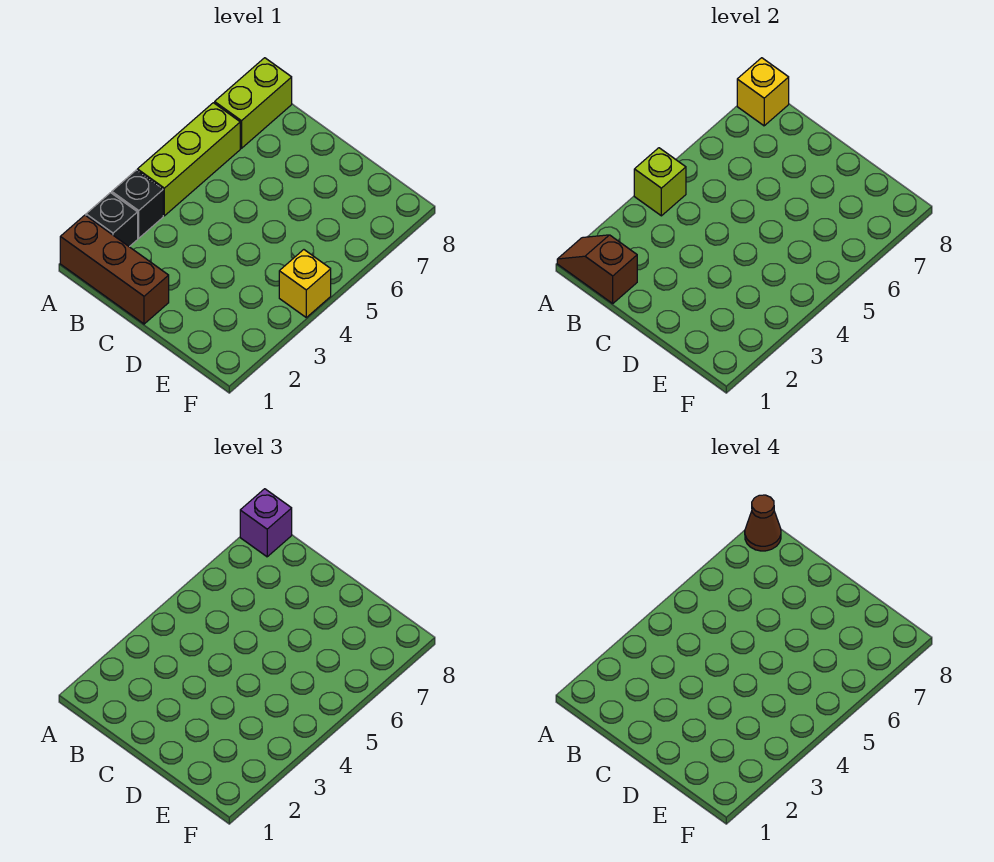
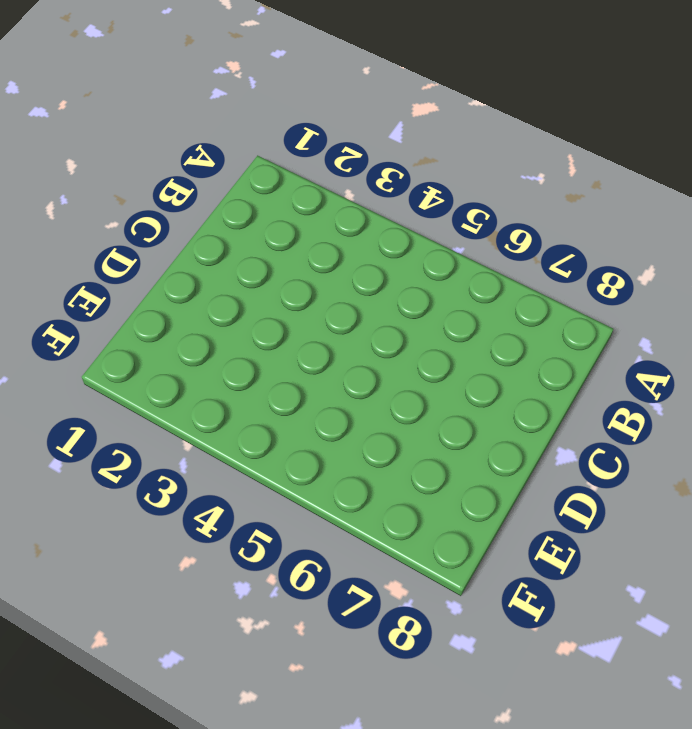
none -> brown brick A1:C1 level 1
none -> black brick A2 level 1

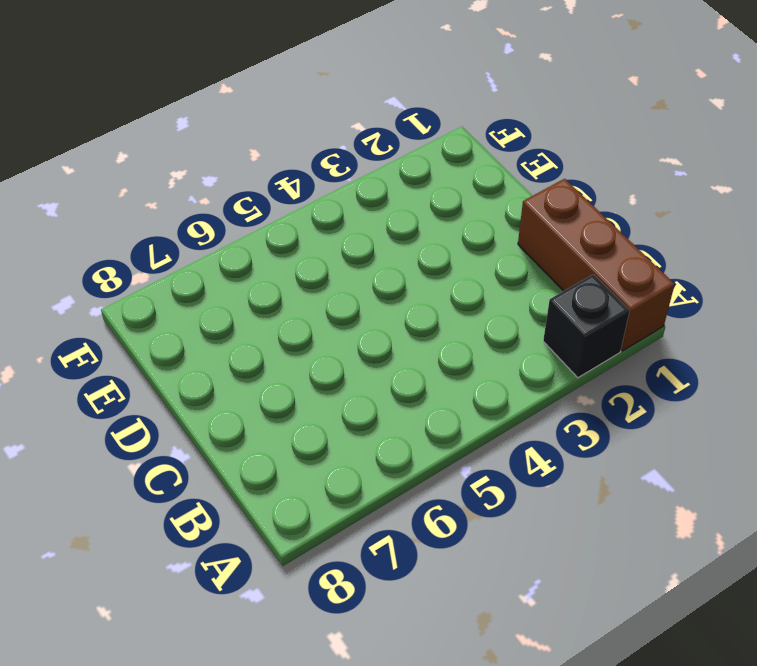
none -> black brick A3 level 1
none -> lime brick A4:A6 level 1

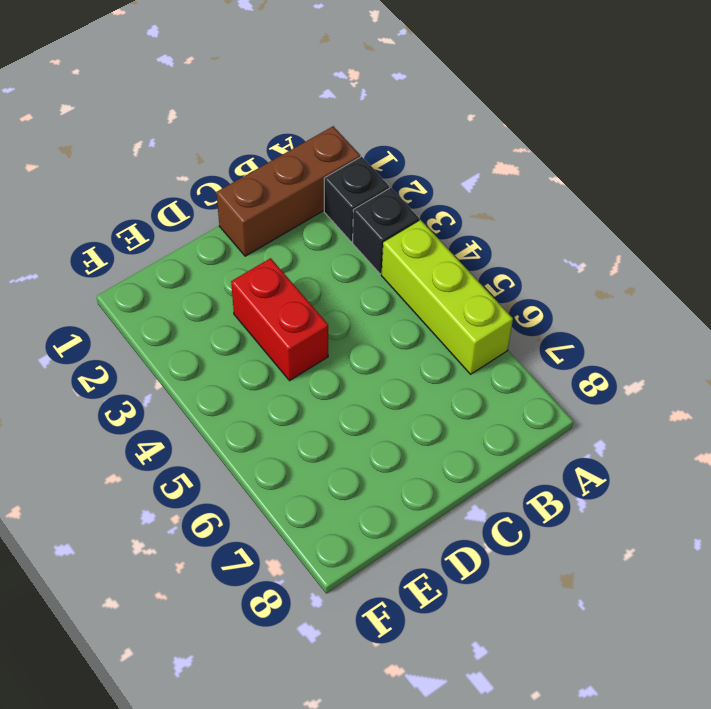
red brick D3:D4 level 1 -> none
none -> lime brick A7:A8 level 1
none -> yellow brick F4 level 1

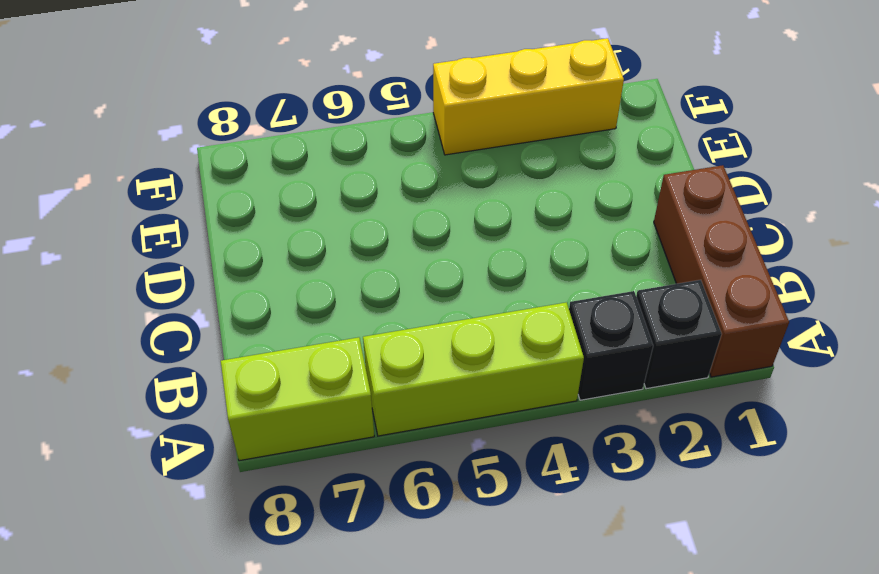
yellow brick F2:F4 level 1 -> yellow brick F4 level 1
none -> brown slope A1:B1 level 2 top B
none -> lime brick A4 level 2

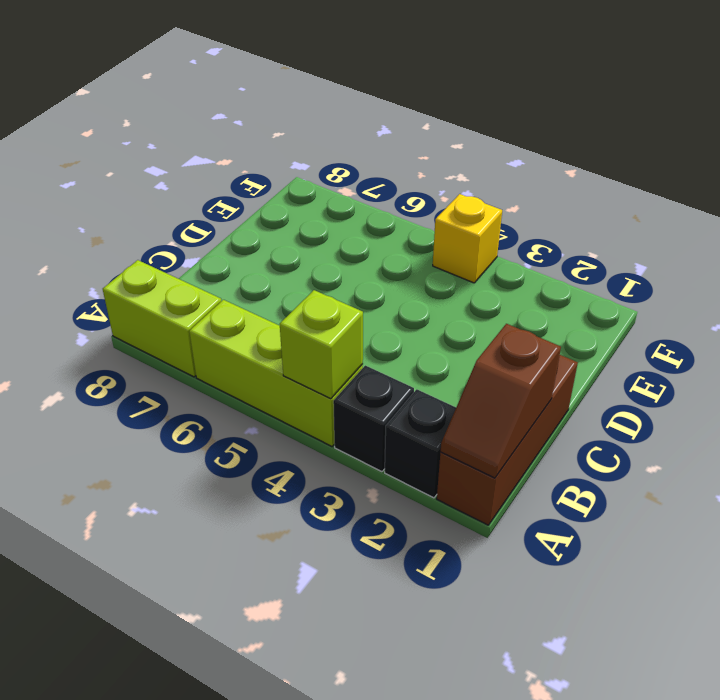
none -> yellow brick A8 level 2
none -> purple brick A8 level 3

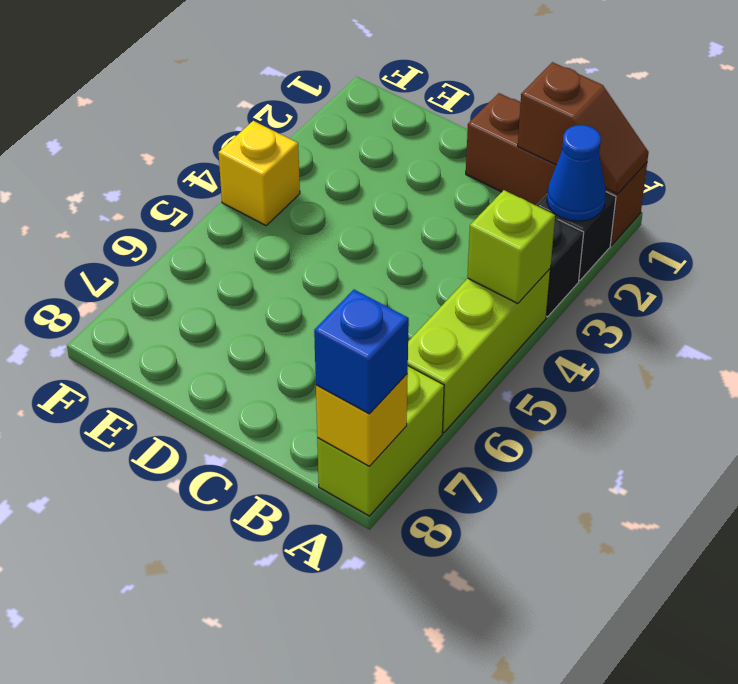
blue cone A2 level 2 -> none
blue brick A8 level 3 -> purple brick A8 level 3
none -> brown cone A8 level 4

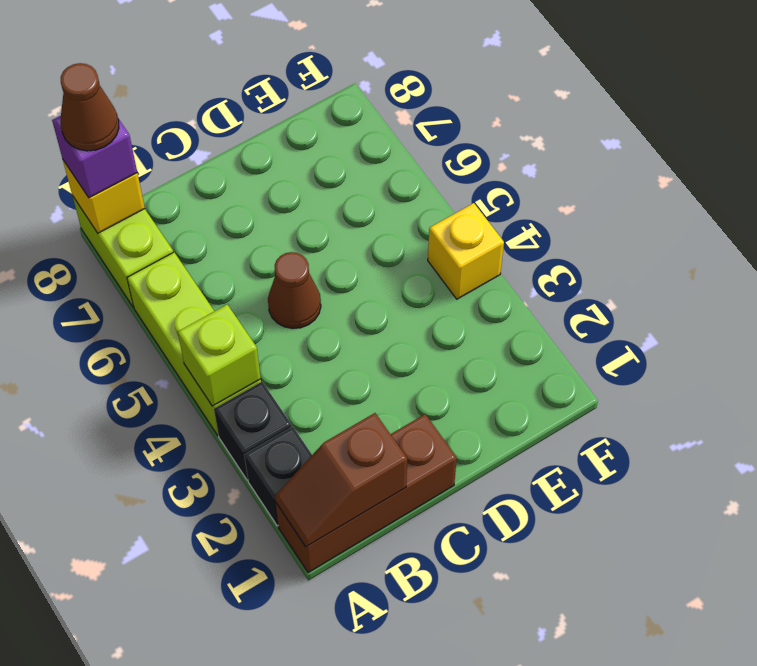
brown cone C5 level 1 -> none

